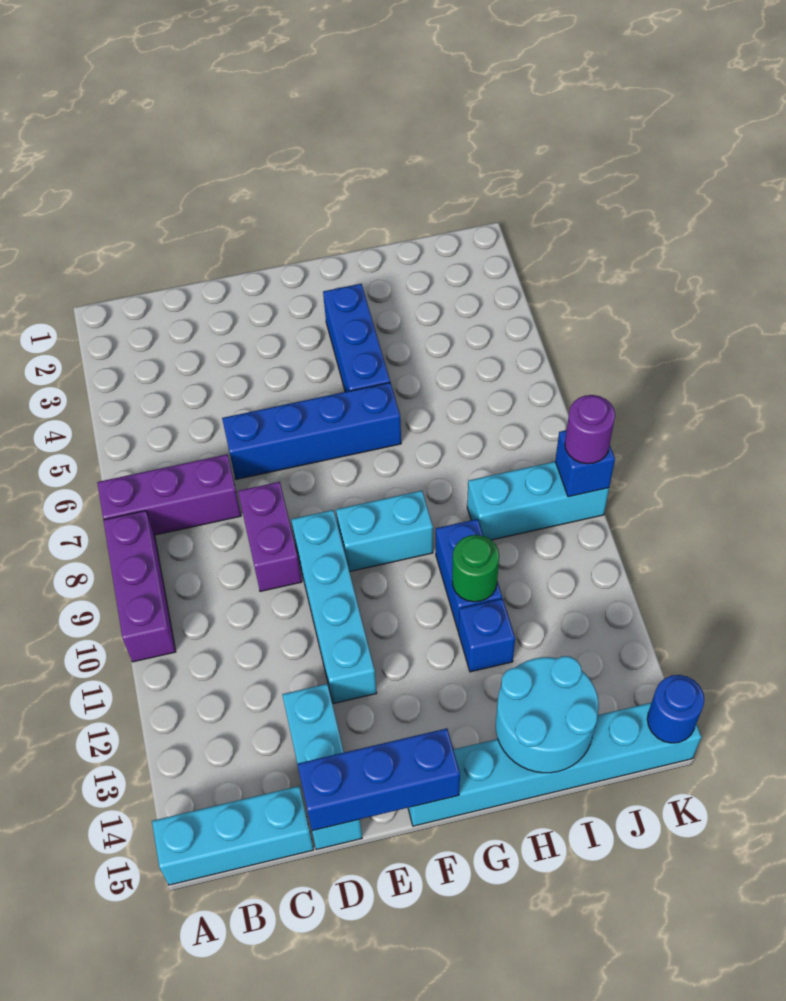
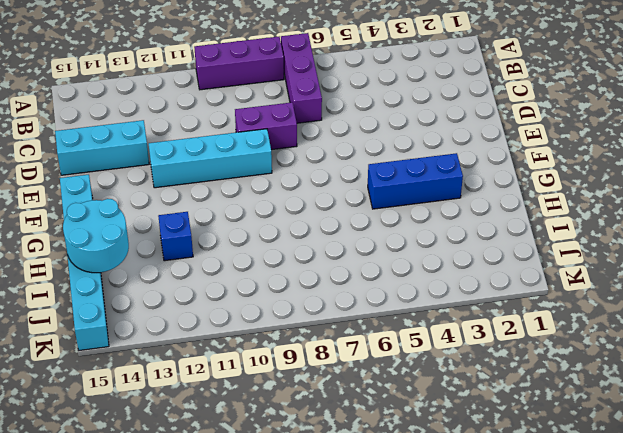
none -> cyan brick A15:C15 level 1
none -> blue brick D6:G6 level 1
none -> cyan brick F9:G9 level 1

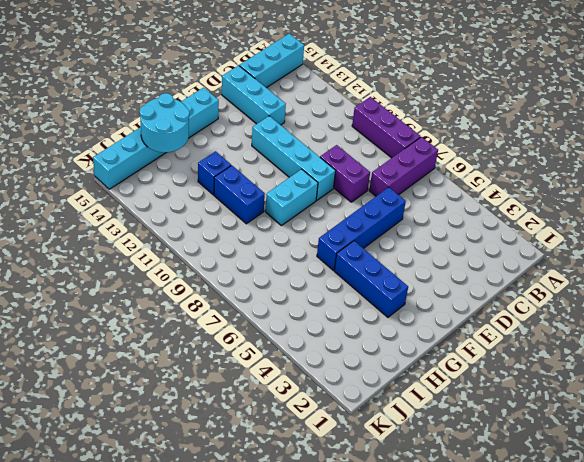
none -> cyan brick I9:K9 level 1
none -> blue brick D15:F15 level 2
none -> green round brick H11 level 2

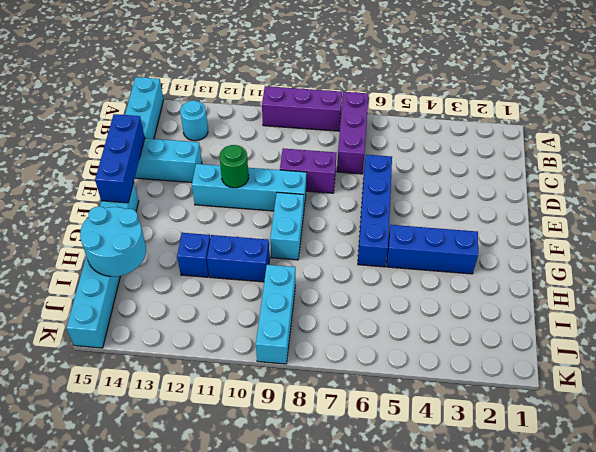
cyan round brick B13 level 1 -> none
green round brick E11 level 2 -> green round brick H11 level 2
none -> blue brick K9 level 2
none -> blue round brick K15 level 2
none -> purple round brick K9 level 3

